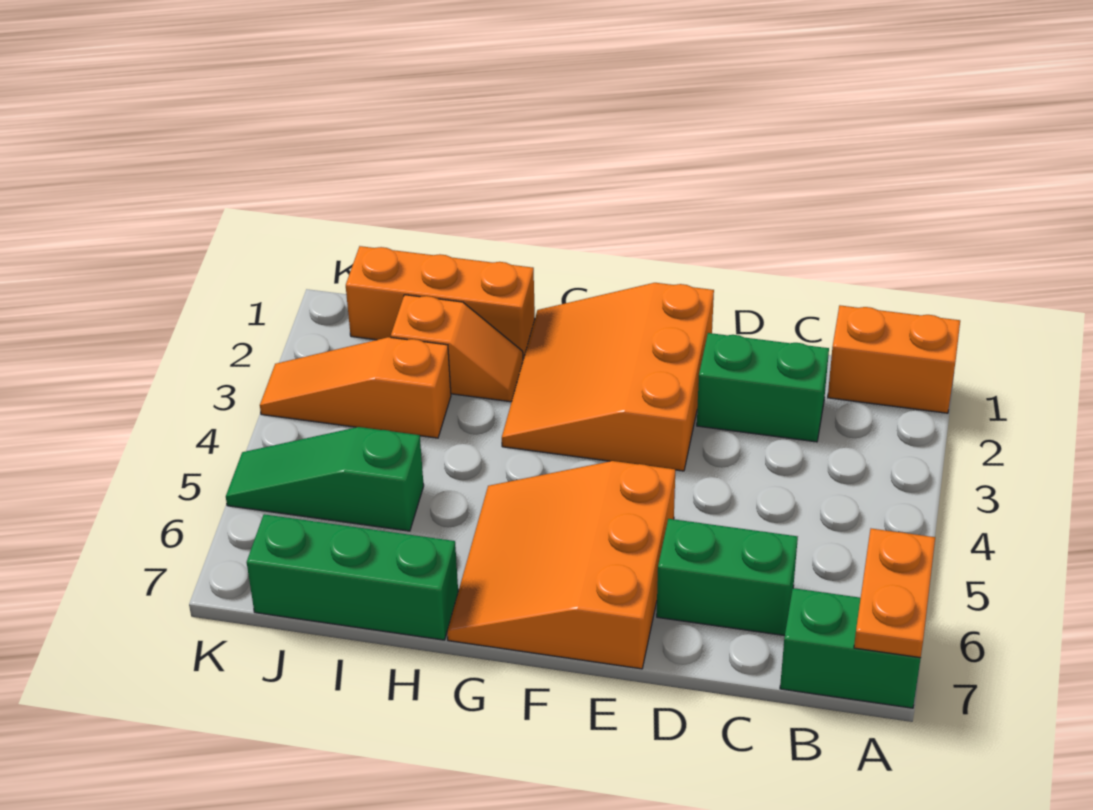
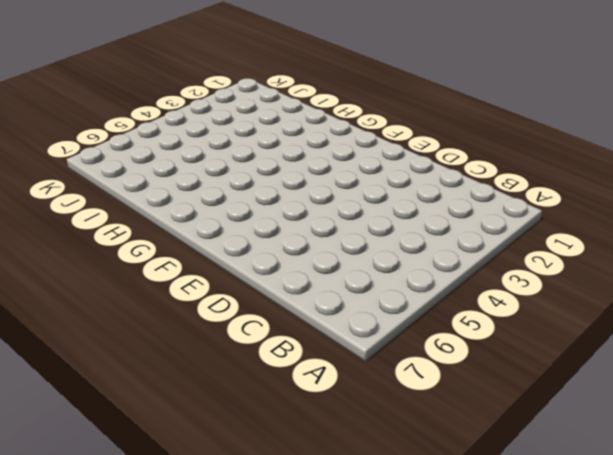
none -> orange brick A1:B1 level 1
none -> green brick A7:B7 level 1
none -> green brick C2:D2 level 1

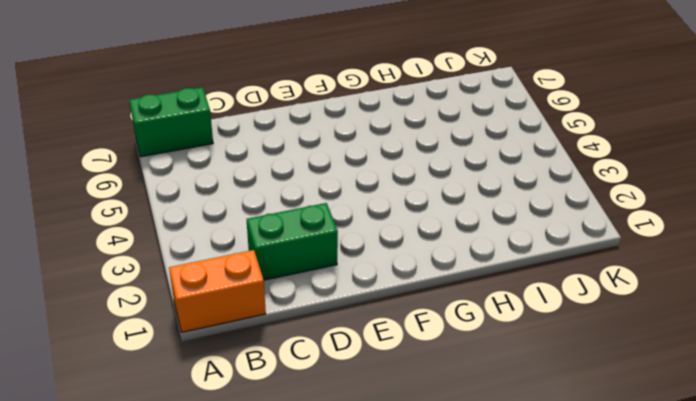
none -> green brick C6:D6 level 1
none -> orange slope E1:G3 level 1 top E
none -> orange slope E5:G7 level 1 top E

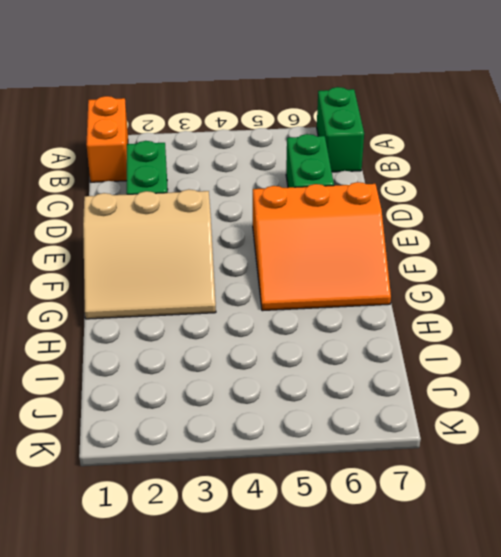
tan slope E1:G3 level 1 top E -> orange slope E1:G3 level 1 top E
none -> orange brick H1:J1 level 1
none -> orange slope H2:I2 level 1 top I
none -> green brick H7:J7 level 1

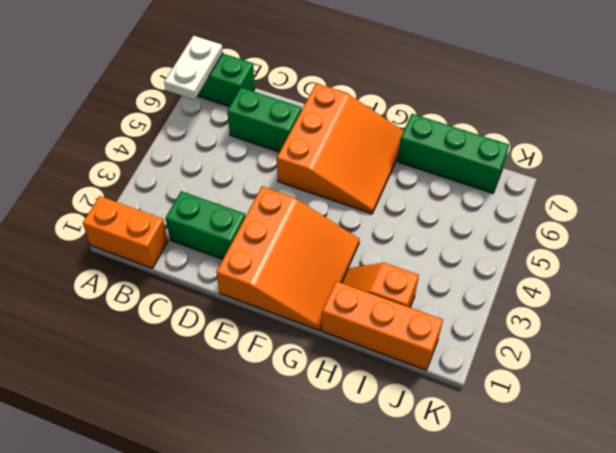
white plate A6:A7 level 2 -> orange plate A6:A7 level 2
none -> orange slope I3:K3 level 1 top I
none -> green slope I5:K5 level 1 top I

